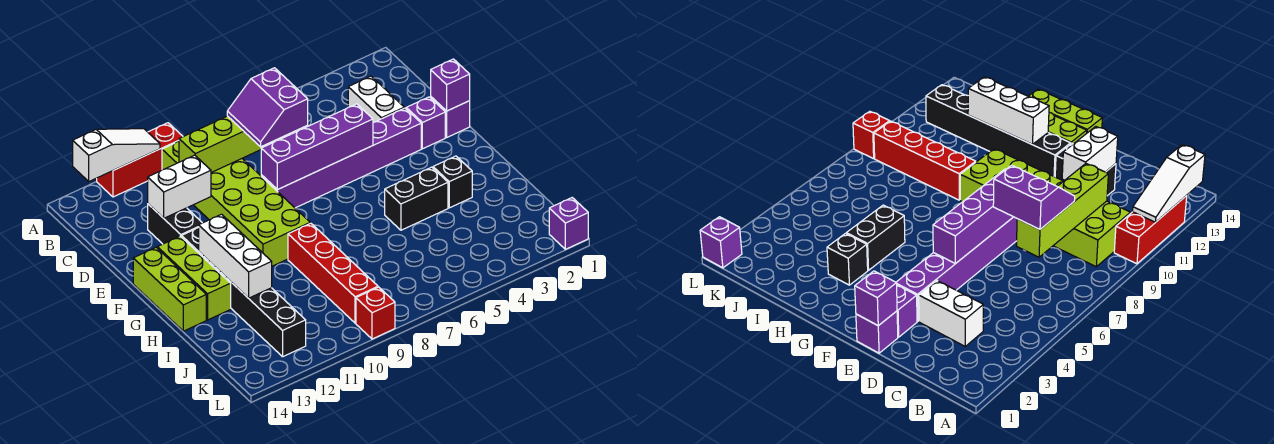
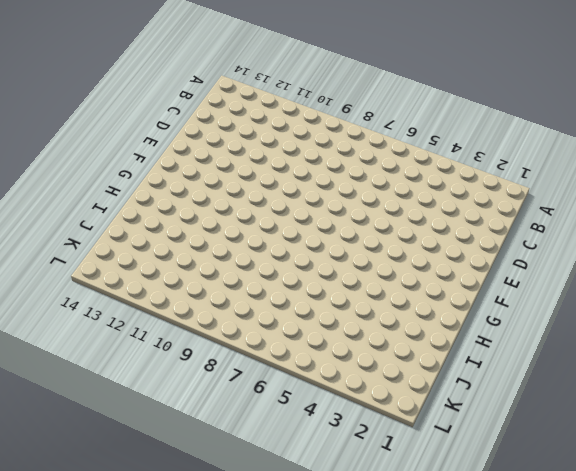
none -> red brick A10:A12 level 1
none -> lime brick B9:G10 level 1
none -> white brick C3:D3 level 1

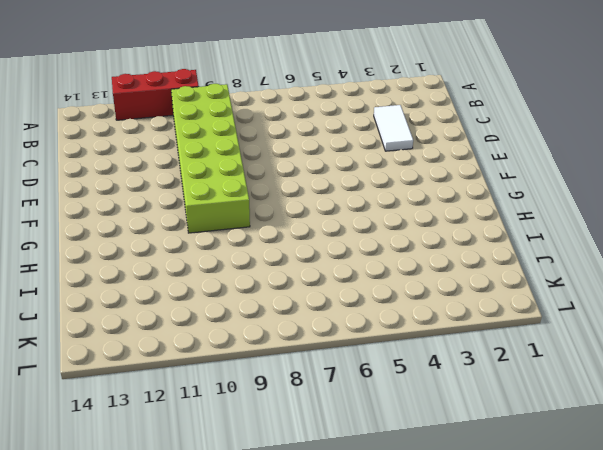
white tile C3:D3 level 1 -> white brick C3:D3 level 1
none -> black brick D12:E12 level 1
none -> purple brick E1 level 1
none -> purple brick E2 level 1

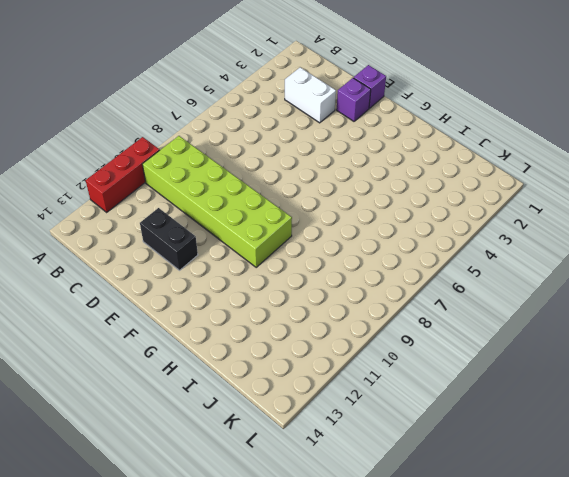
none -> purple brick E3:E8 level 1
none -> black brick F12:K12 level 1
none -> lime brick F13:H13 level 1

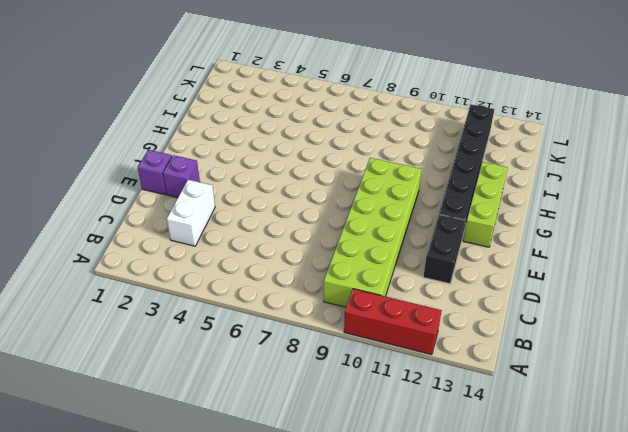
none -> purple brick E3:E8 level 1
none -> lime brick F14:H14 level 1
none -> black brick H3 level 1

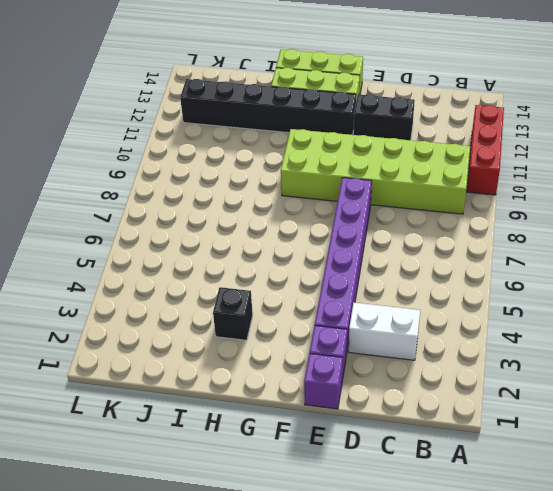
none -> black brick H4:H5 level 1
none -> red brick H9:K9 level 1
none -> purple brick L1 level 1

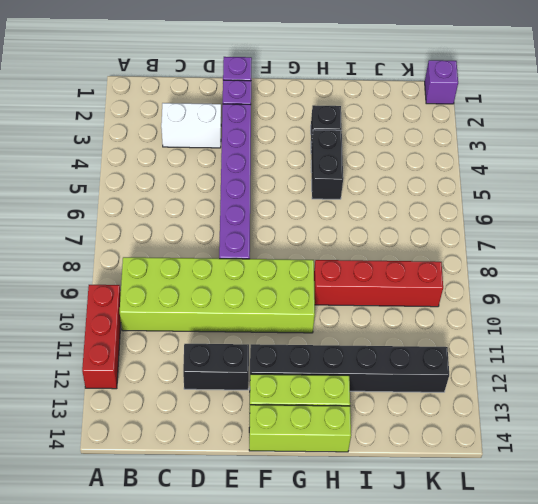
none -> red brick L9 level 1
none -> white slope A11:A13 level 2 top 13
none -> lime brick C7:C10 level 2

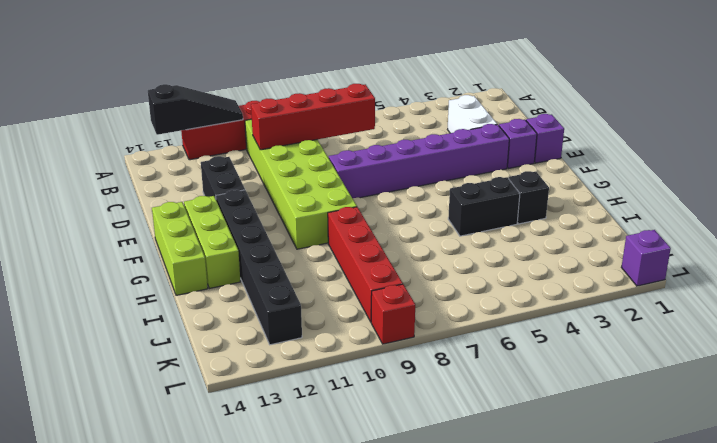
black slope A11:A13 level 2 top 13 -> white slope A11:A13 level 2 top 13
red brick C7:C10 level 2 -> lime brick C7:C10 level 2
none -> white brick D11:D12 level 2
none -> purple brick E1 level 2
none -> purple brick E5:E8 level 2

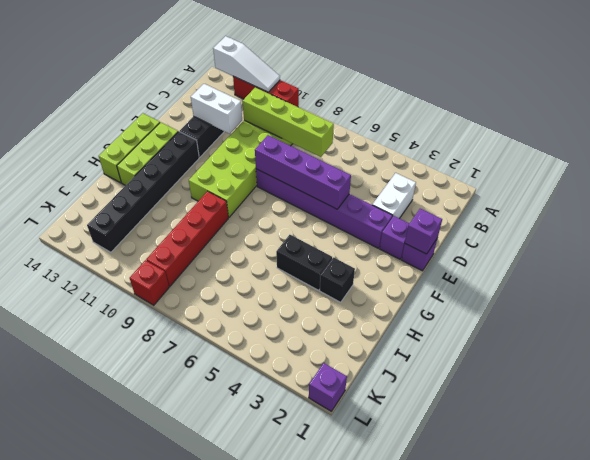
none -> white brick G12:I12 level 2
none -> purple slope C7:D8 level 3 top 7

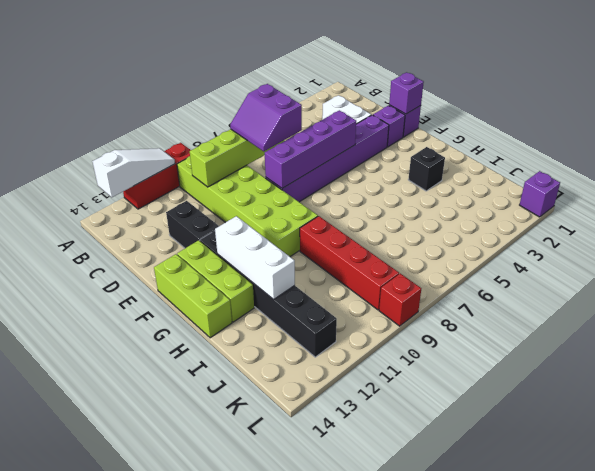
none -> black brick H4:H5 level 1
none -> white brick D11:D12 level 2

